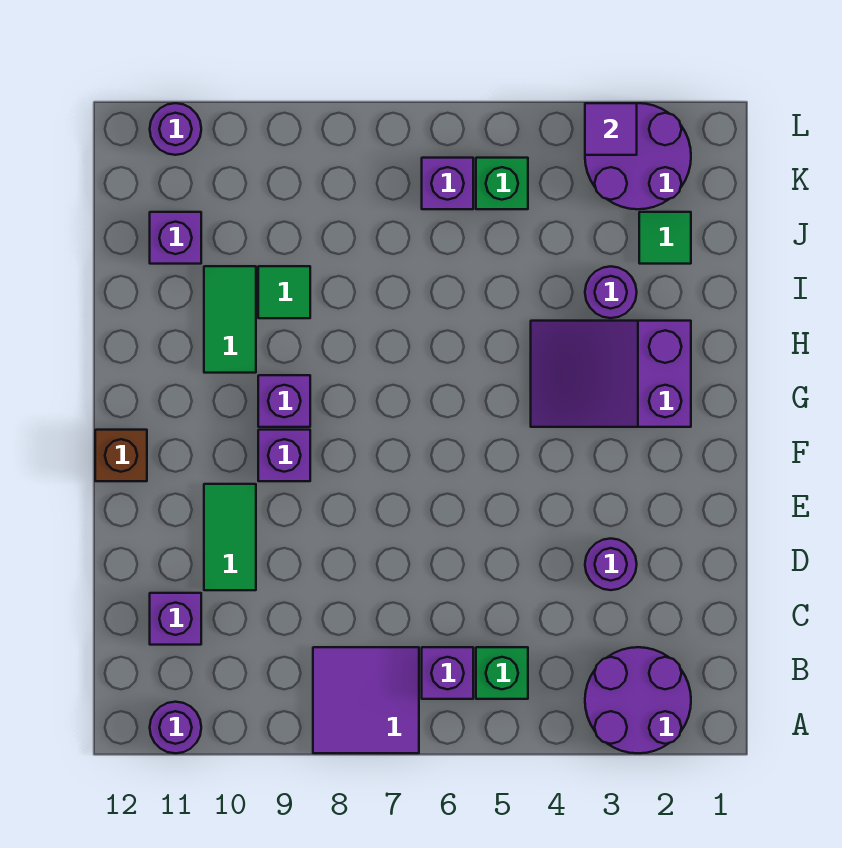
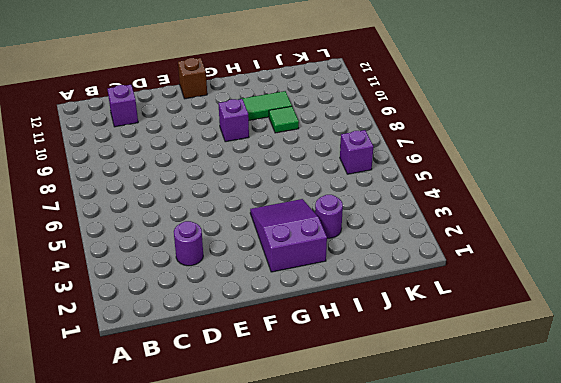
none -> purple round brick A2:B3 level 1
none -> purple tile A7:B8 level 1
none -> purple round brick A11 level 1

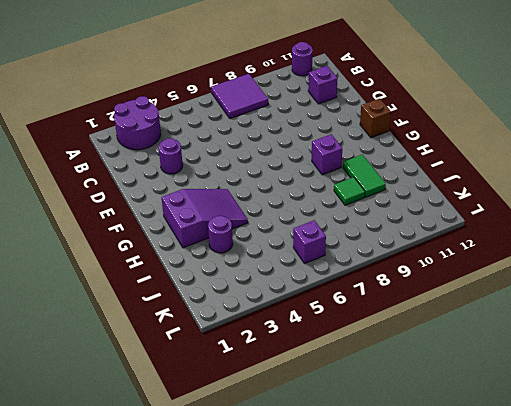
none -> green brick B5 level 1
none -> purple brick B6 level 1
none -> green tile D10:E10 level 1

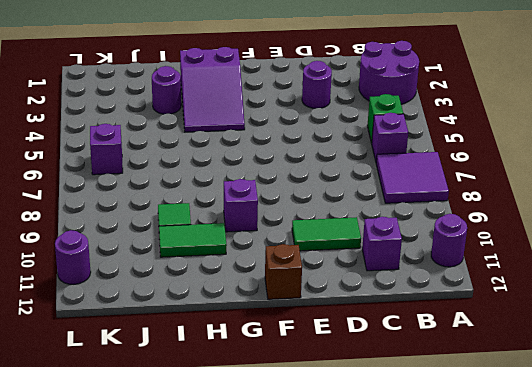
none -> purple brick F9 level 1
none -> green tile J2 level 1
none -> purple brick J11 level 1

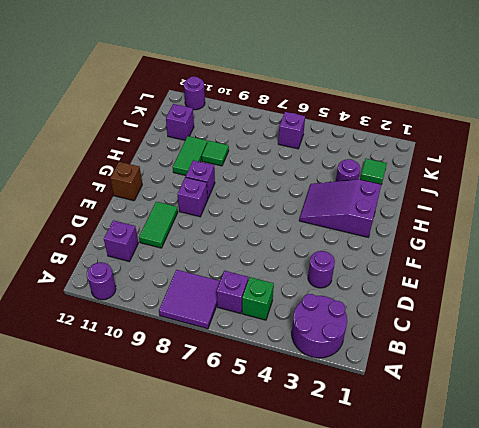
none -> purple round brick K2:L3 level 1
none -> green brick K5 level 1
none -> purple tile L3 level 2

